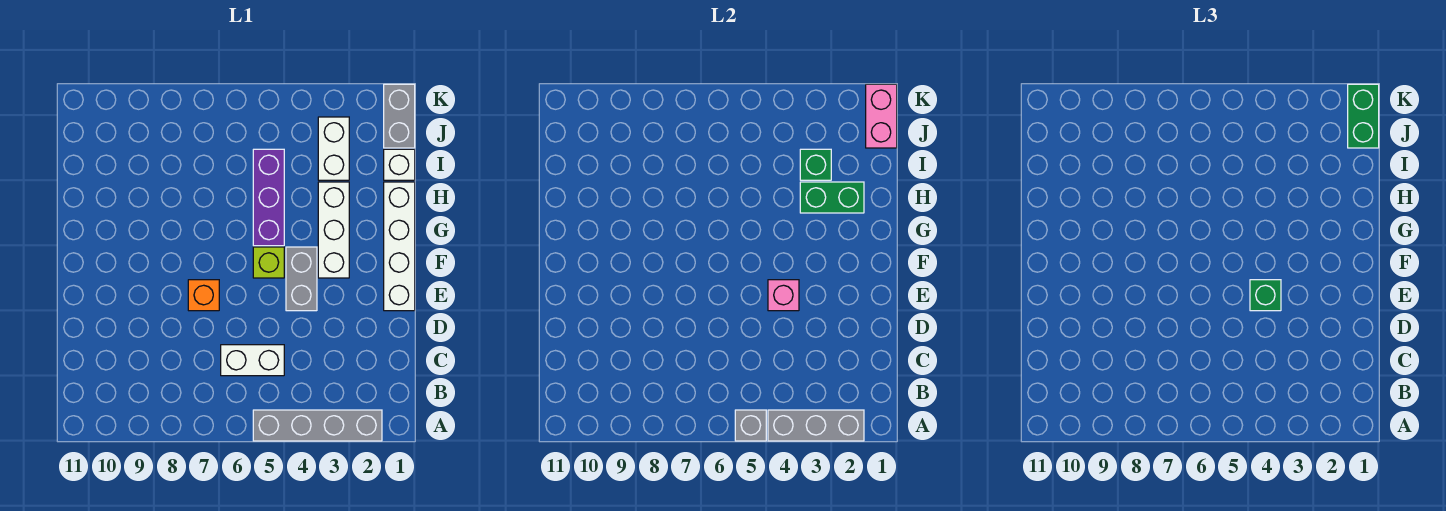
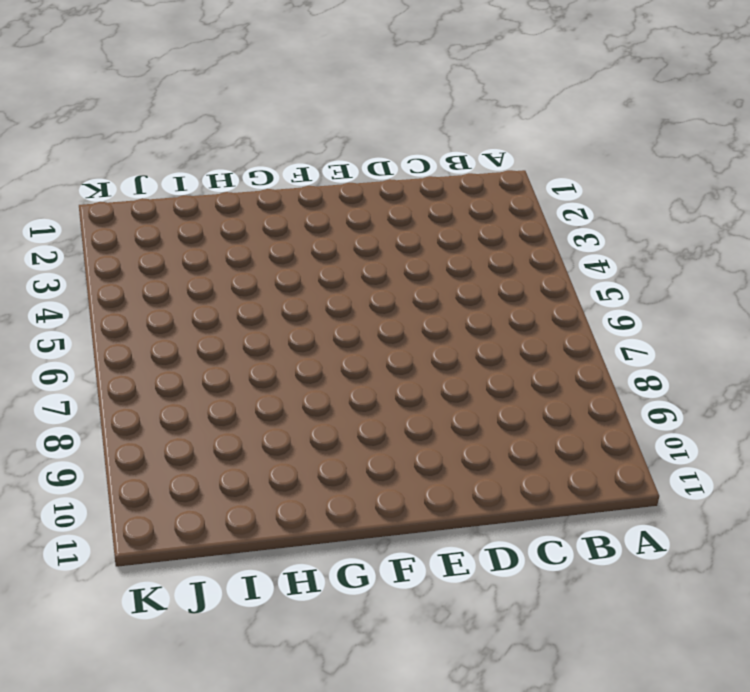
none -> grey brick A2:A5 level 1
none -> white brick C5:C6 level 1
none -> white brick E1:H1 level 1

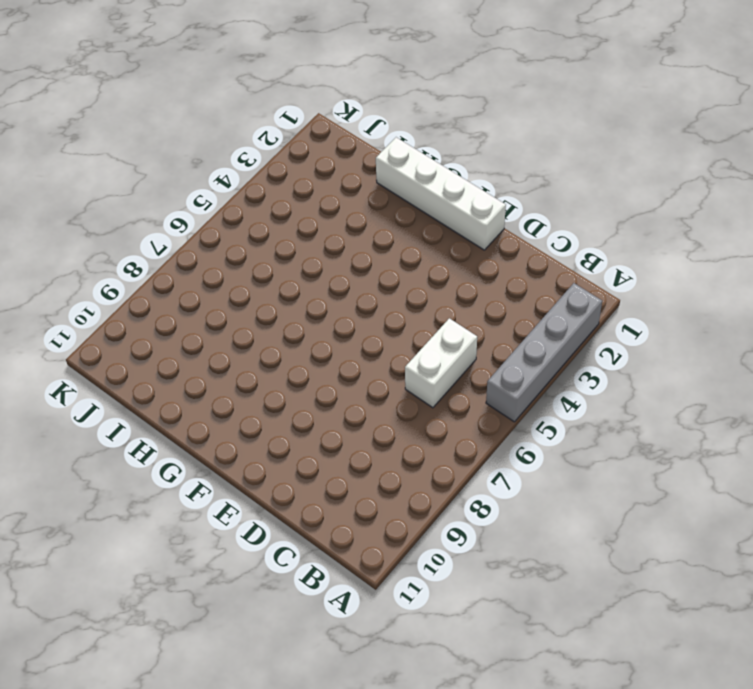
none -> grey brick E4:F4 level 1
none -> orange brick E7 level 1
none -> white brick F3:H3 level 1

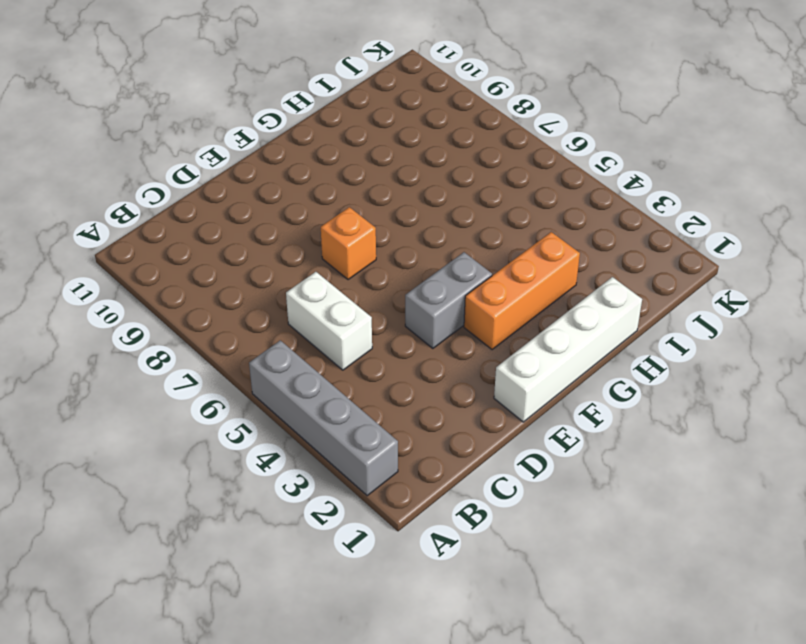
orange brick F3:H3 level 1 -> white brick F3:H3 level 1
none -> lime brick F5 level 1
none -> purple brick G5:I5 level 1
none -> white brick I1 level 1

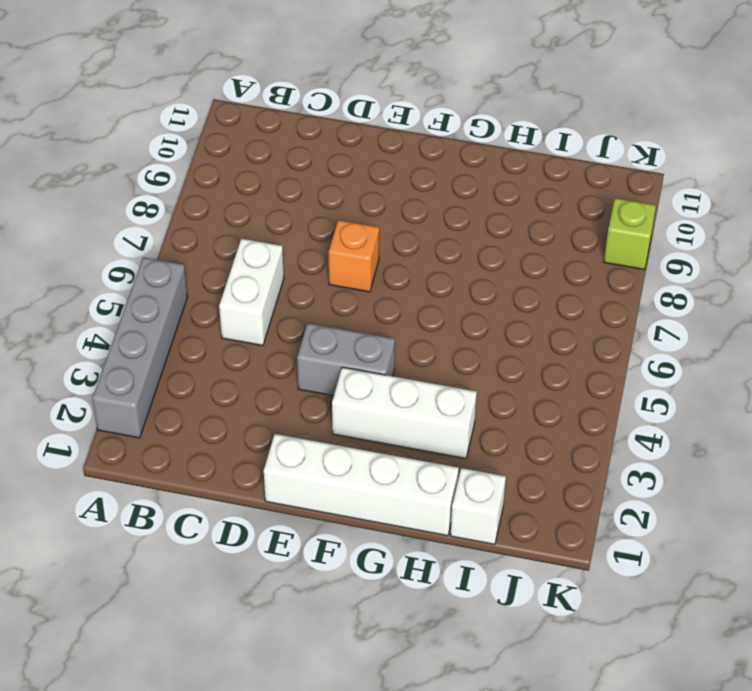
lime brick K9 level 1 -> lime brick F5 level 1
none -> purple brick G5:I5 level 1
none -> white brick I3:J3 level 1
none -> grey brick J1:K1 level 1

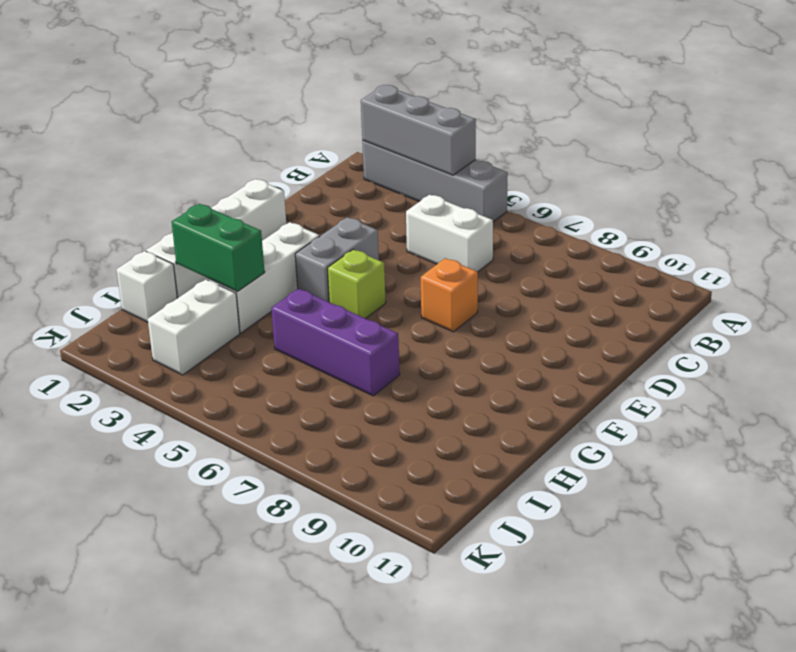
purple brick H5:H7 level 1 -> purple brick G5:I5 level 1
none -> grey brick J1:K1 level 1
none -> grey brick A5 level 2
none -> pink brick E4 level 2

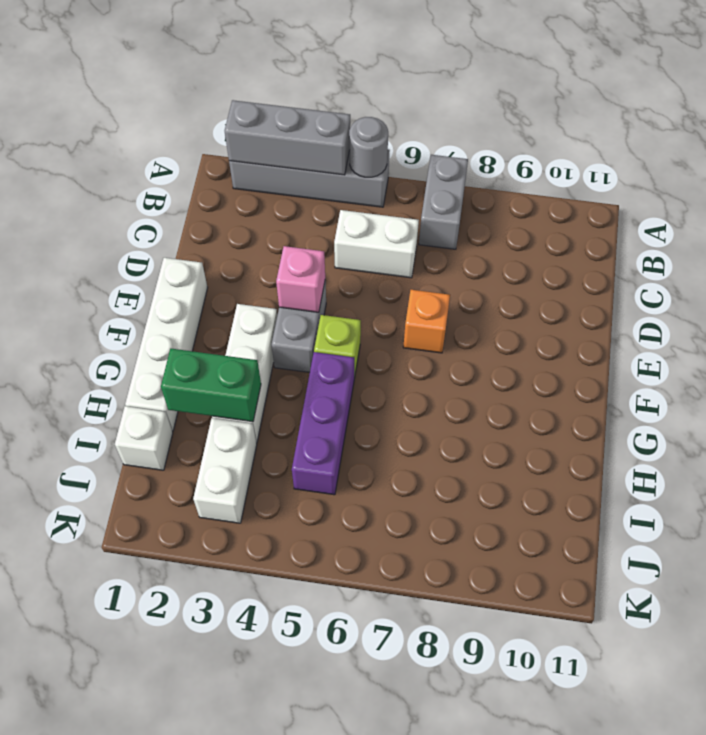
grey round brick A5 level 2 -> grey brick A5 level 2
grey brick A7:B7 level 1 -> grey brick J1:K1 level 1
none -> green brick I3 level 2
none -> pink brick J1:K1 level 2
none -> green brick E4 level 3

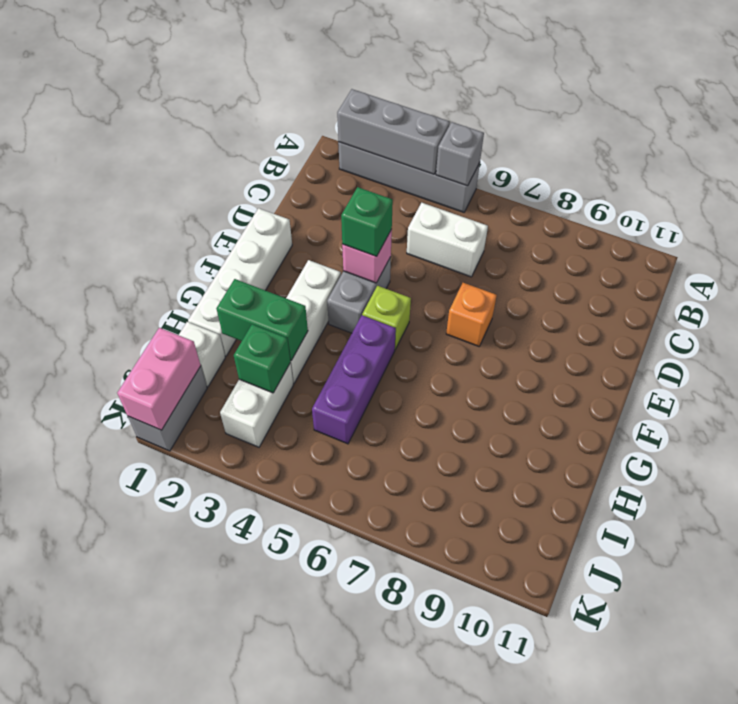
none -> green brick J1:K1 level 3

